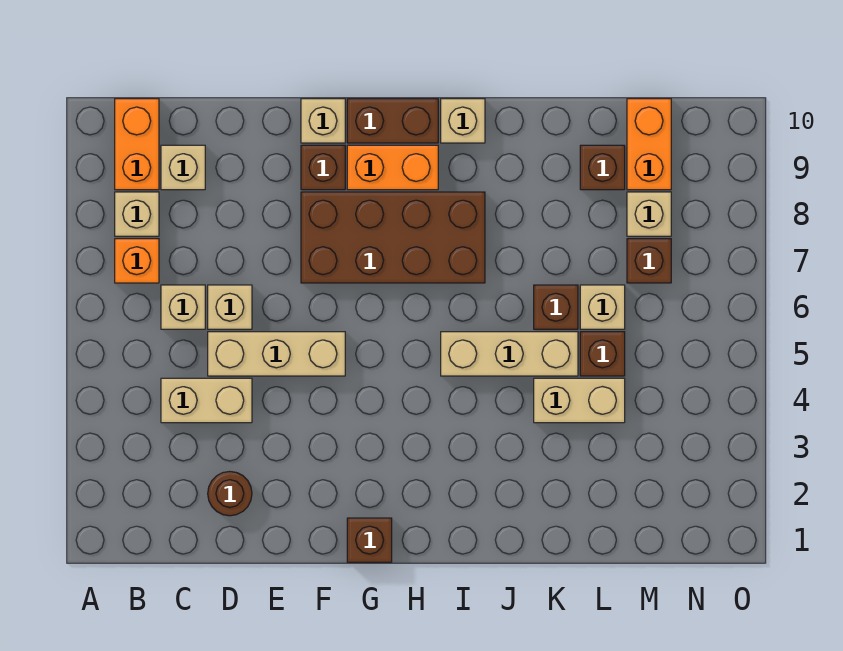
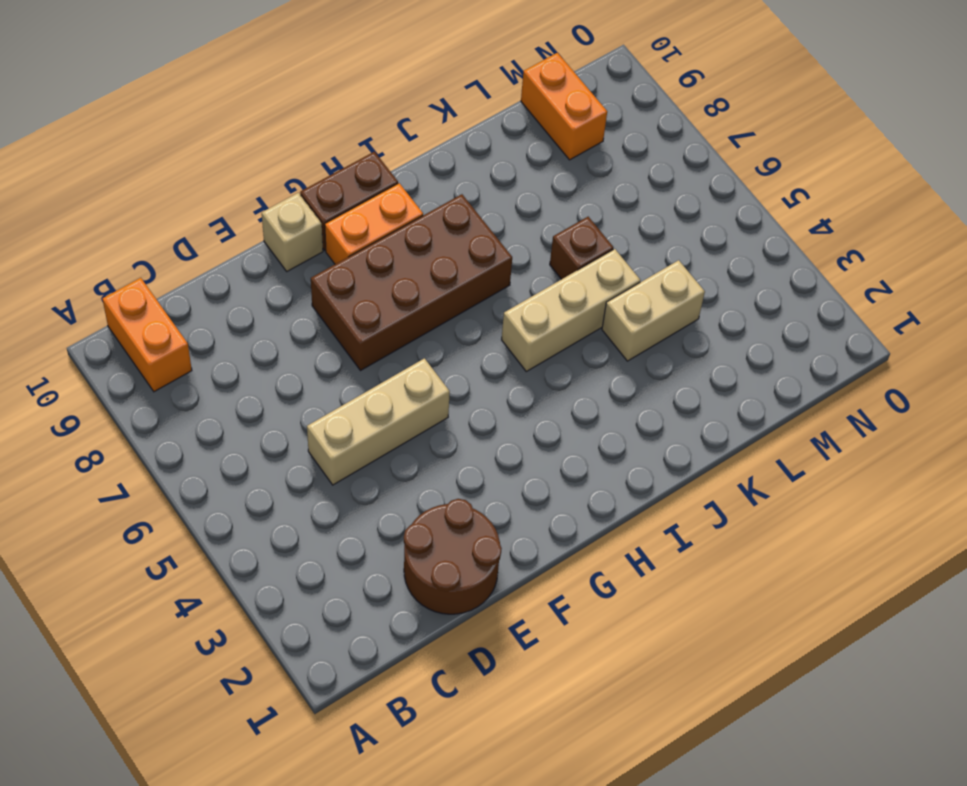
brown round brick D1:E2 level 1 -> brown round brick D2 level 1
none -> orange brick B7 level 1
none -> tan brick B8 level 1
none -> tan brick C4:D4 level 1

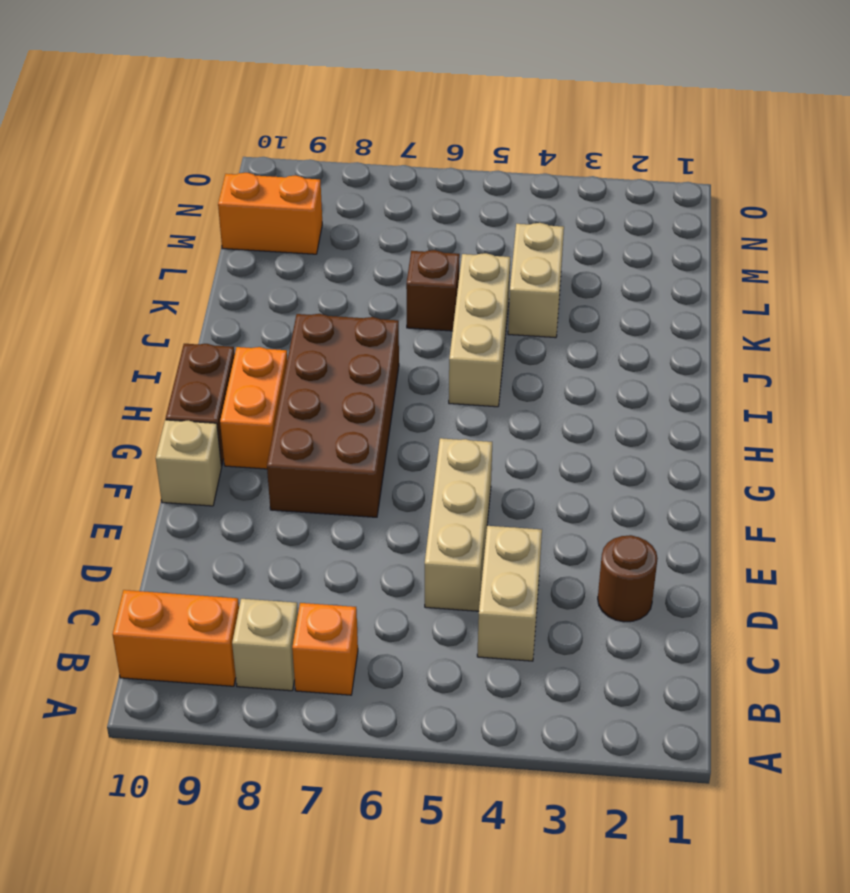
none -> tan brick C6 level 1
none -> tan brick C9 level 1
none -> tan brick D6 level 1

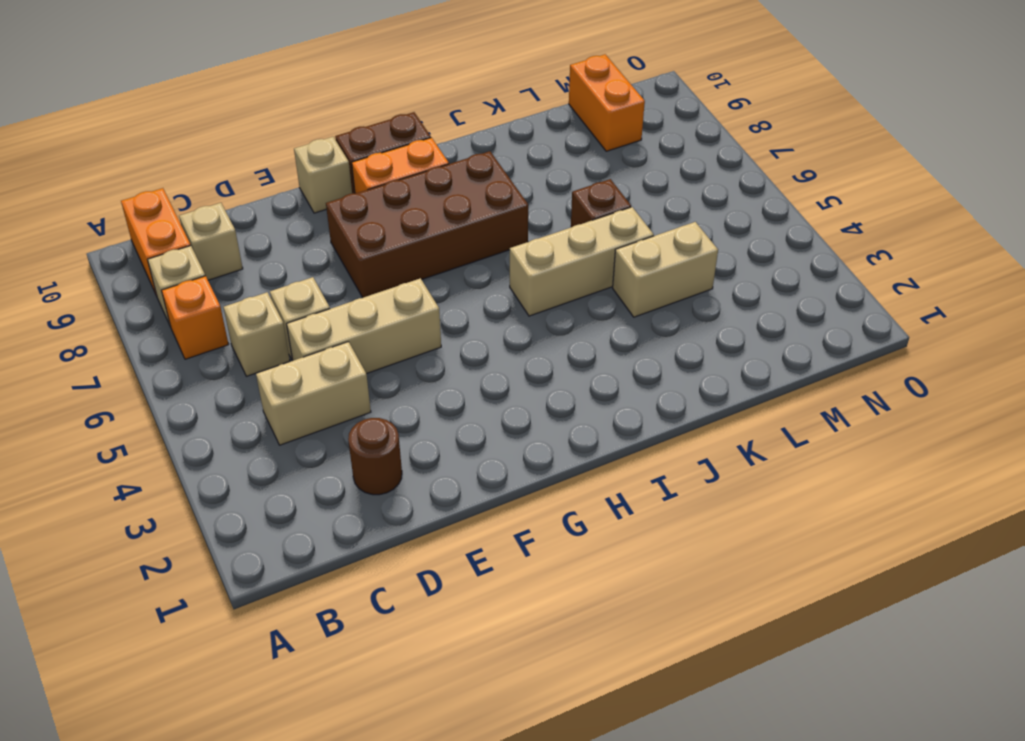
none -> brown brick F9 level 1
none -> brown brick G1 level 1
none -> tan brick I10 level 1

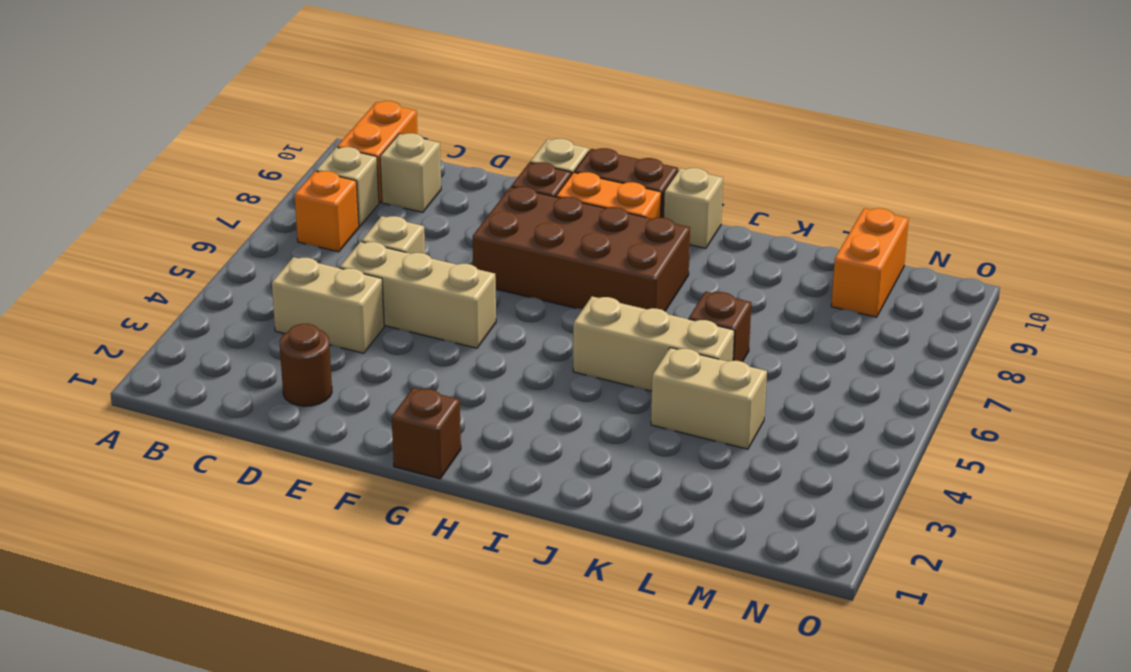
none -> tan brick C6 level 1
none -> brown brick L5 level 1
none -> tan brick L6 level 1

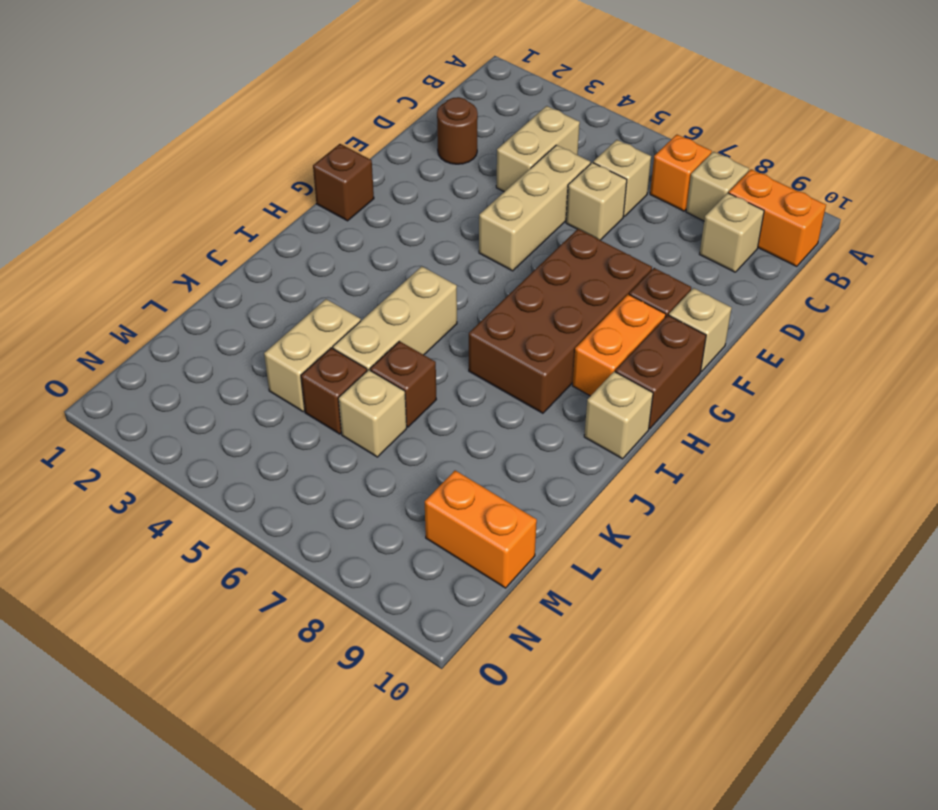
none -> brown brick L9 level 1
none -> brown brick M7 level 1
none -> tan brick M8 level 1

